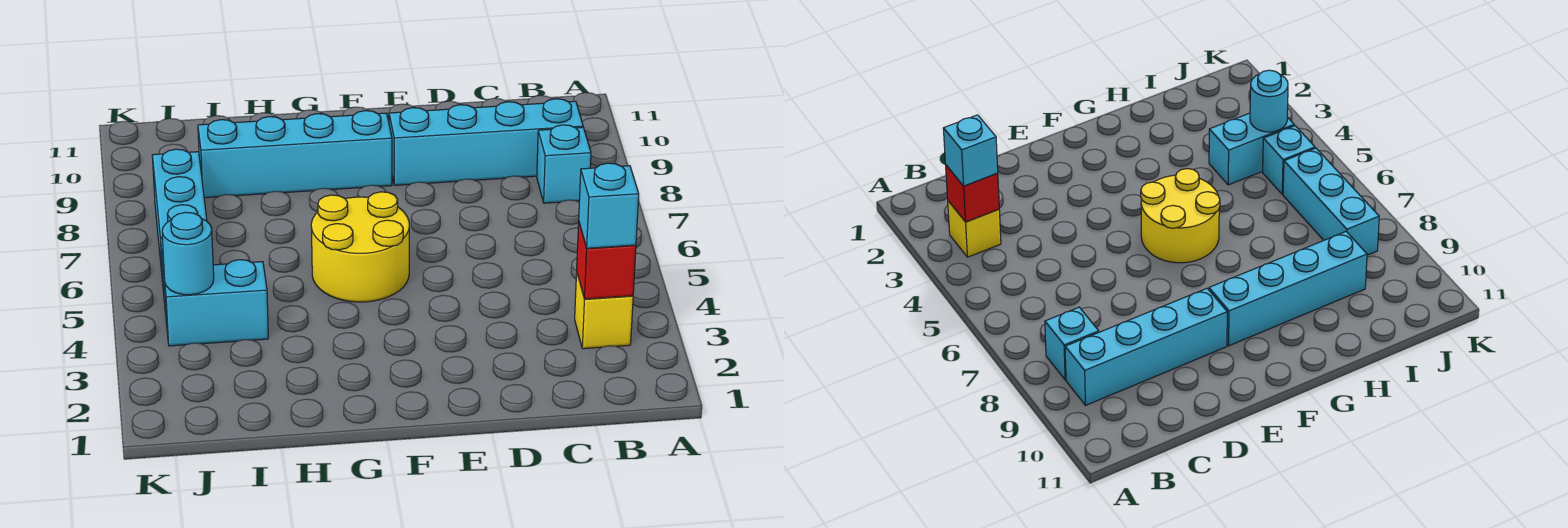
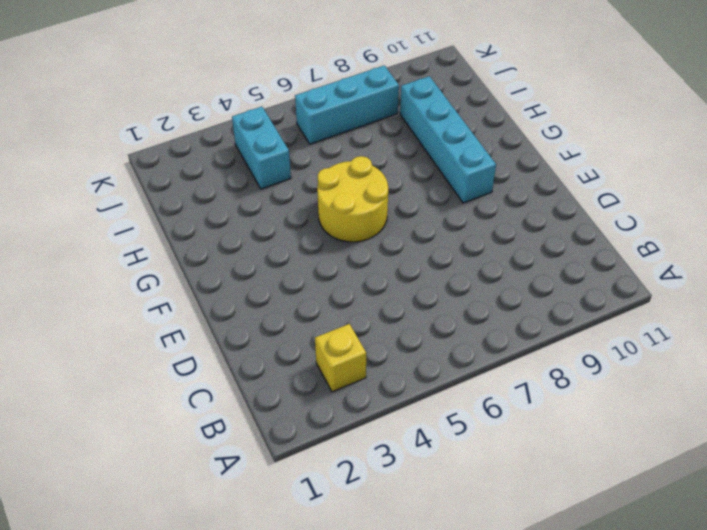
none -> cyan brick B8 level 1
none -> cyan brick B9:E9 level 1

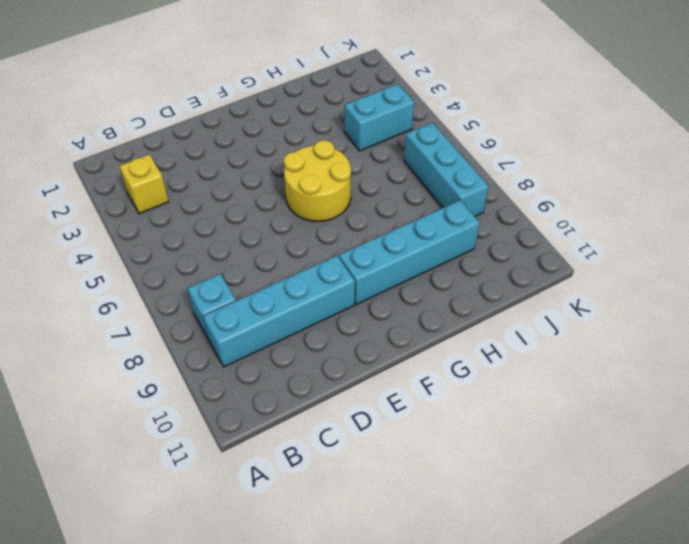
none -> cyan brick J5 level 1
none -> red brick B3 level 2

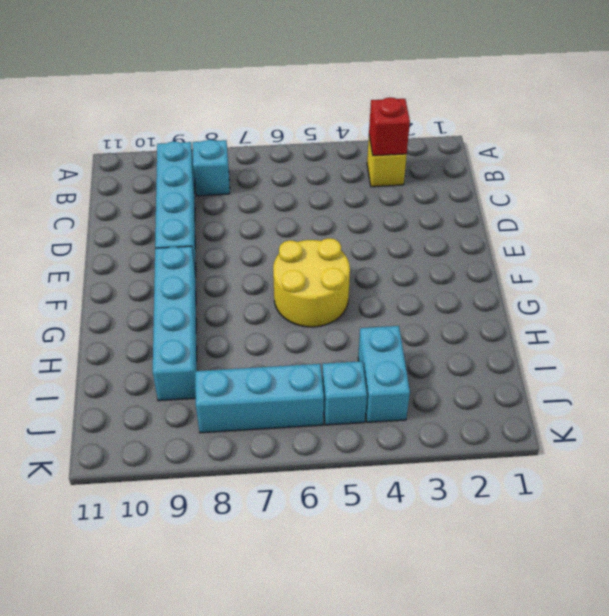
none -> cyan round brick J4 level 2
none -> cyan brick B3 level 3

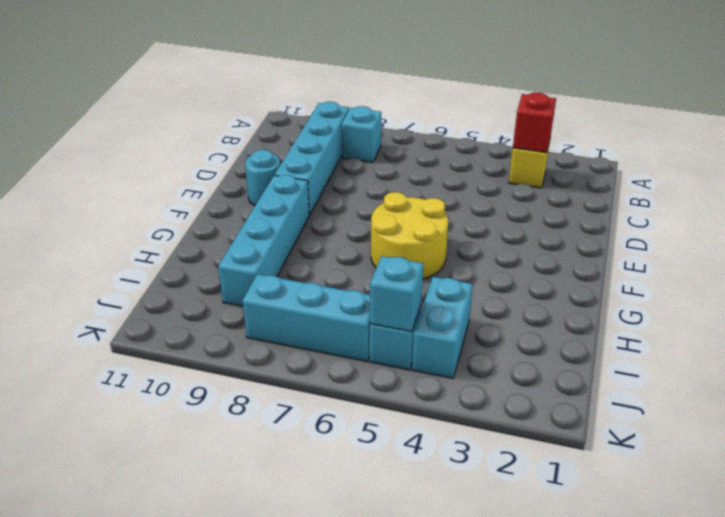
cyan round brick E10 level 1 -> cyan round brick J4 level 2
cyan brick J5 level 2 -> cyan brick B3 level 3

